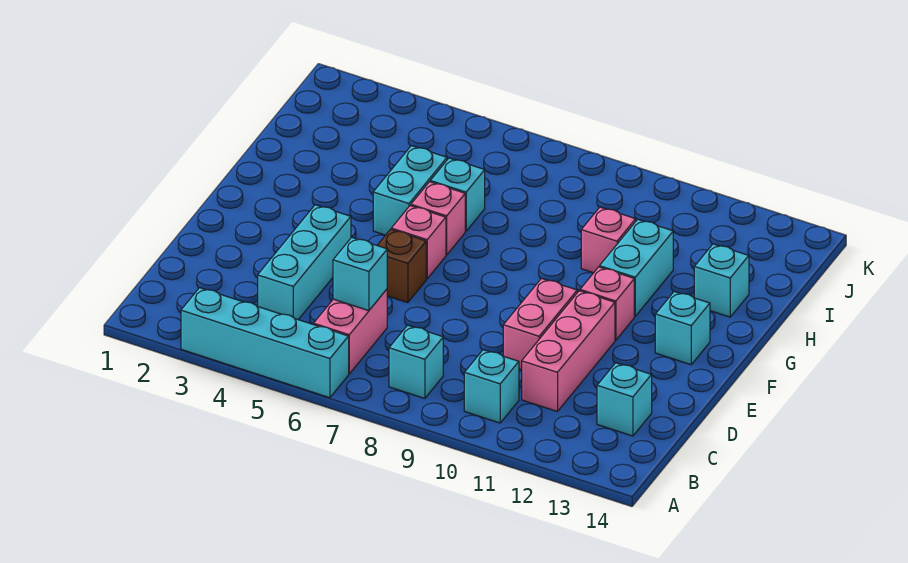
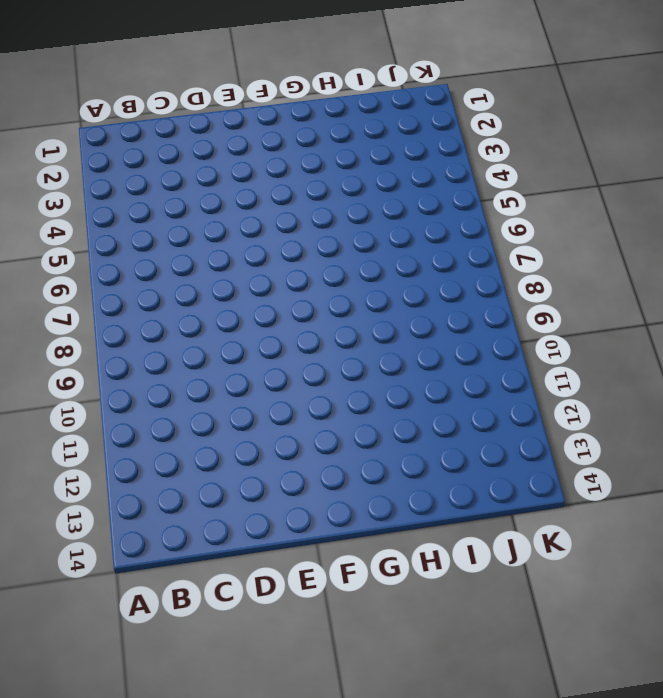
none -> cyan brick A3:A6 level 1
none -> pink brick B6:C6 level 1
none -> cyan brick B8 level 1

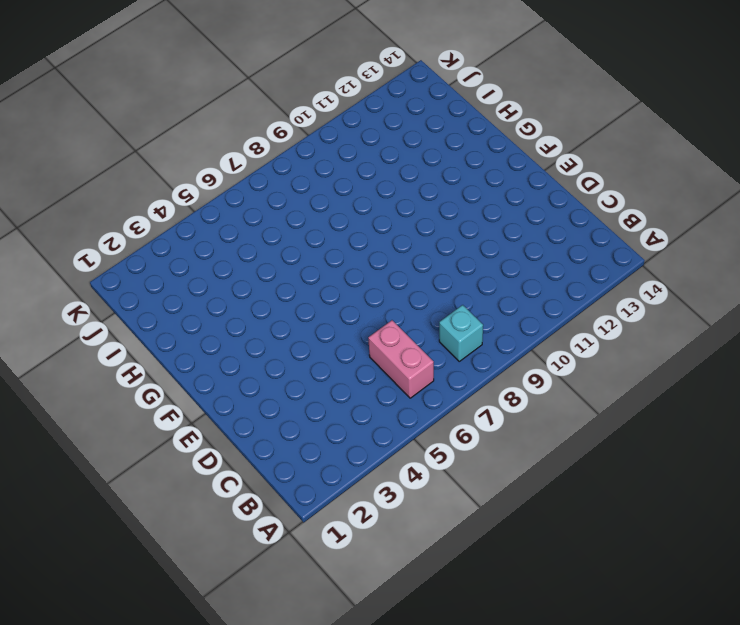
none -> cyan brick A3:A6 level 1
none -> cyan brick B10 level 1
none -> cyan brick C4:E4 level 1

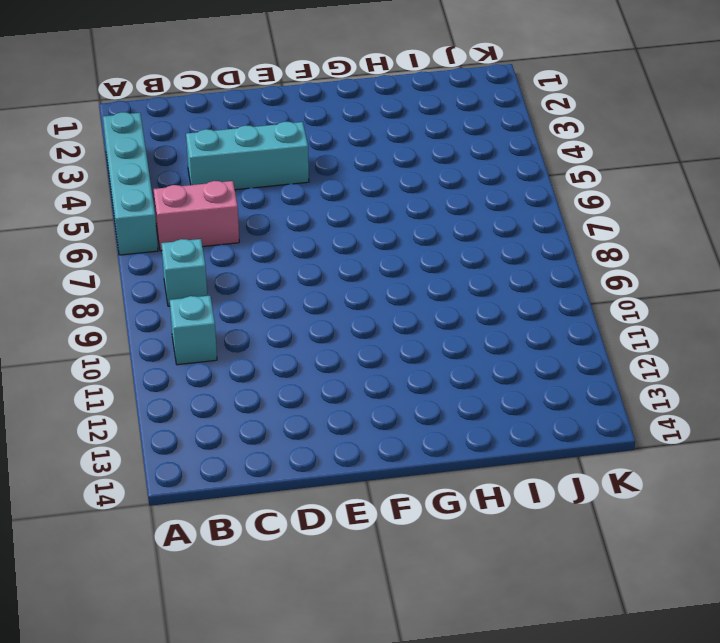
none -> pink brick C11:E11 level 1
none -> cyan brick C13 level 1
none -> pink brick D10:E10 level 1

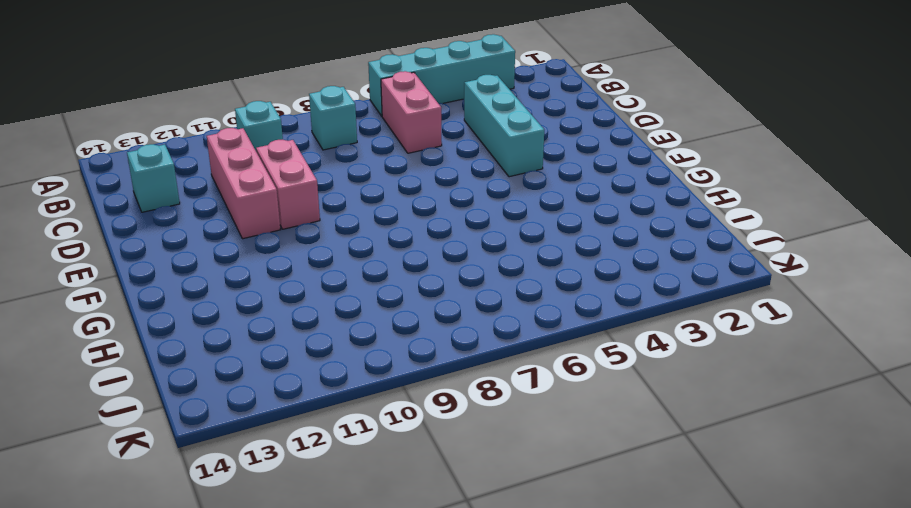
none -> brown brick E6 level 1
none -> pink brick F6 level 1
none -> pink brick F11 level 1

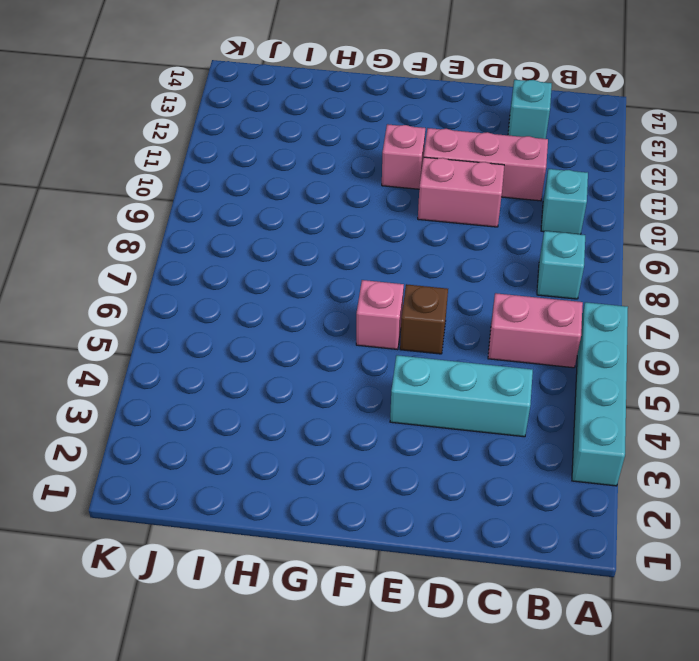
none -> cyan brick F13 level 1
none -> cyan brick G5:H5 level 1
none -> pink brick G6 level 1

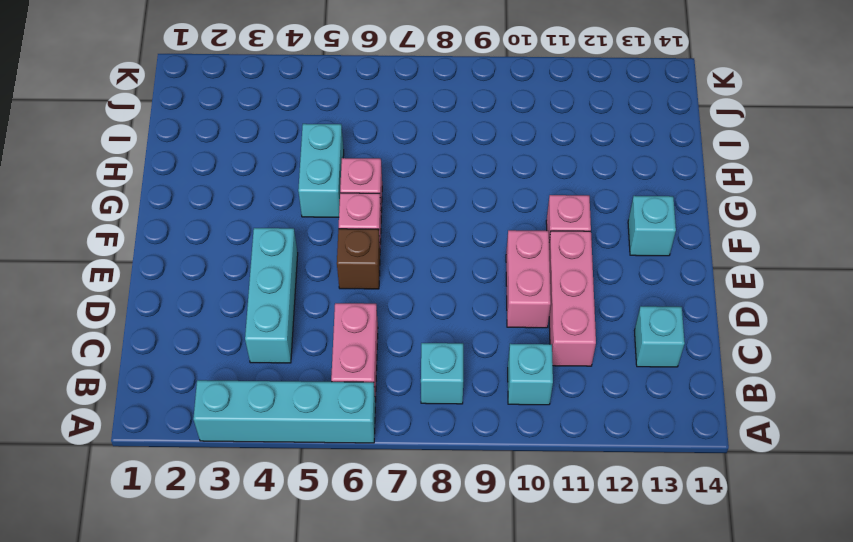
none -> cyan brick G11:H11 level 1
none -> cyan brick H6 level 1
none -> pink brick H10 level 1

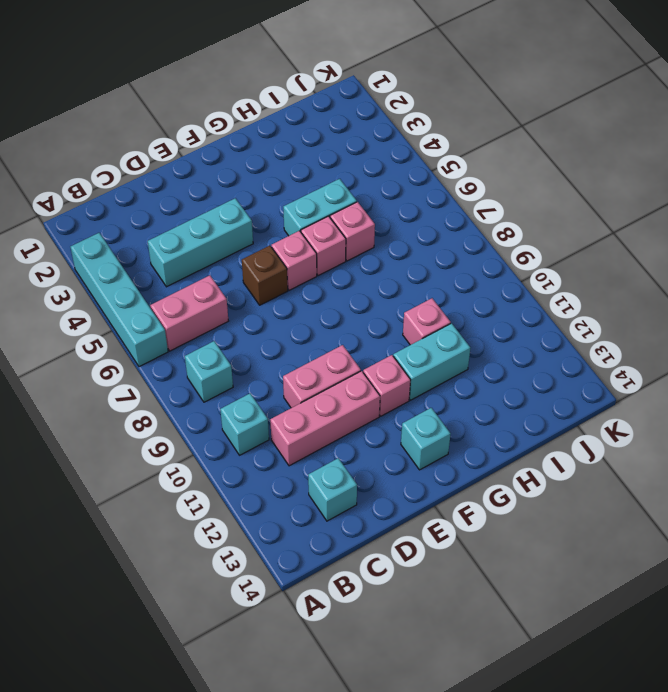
pink brick H6 level 1 -> cyan brick H6 level 1
none -> cyan brick H13 level 1
none -> cyan brick C6 level 2

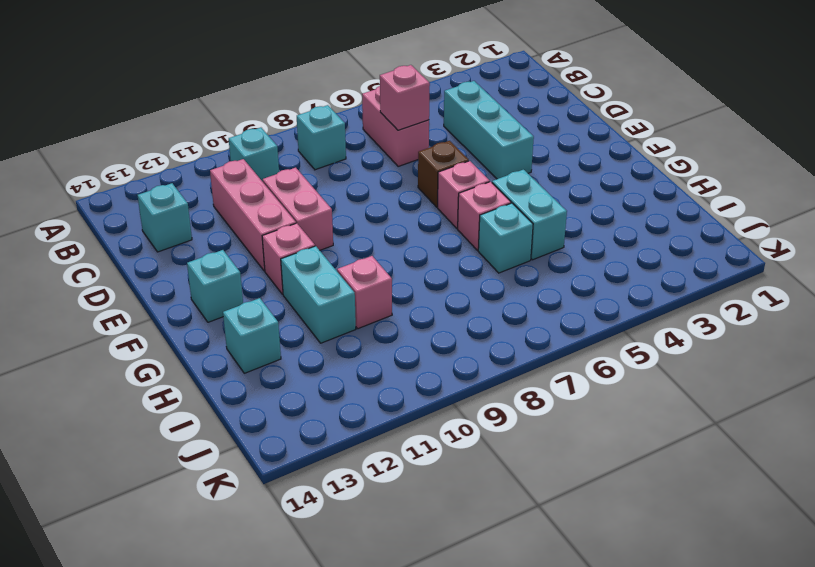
pink brick C6 level 2 -> cyan brick C6 level 2
none -> cyan brick A3:A6 level 1

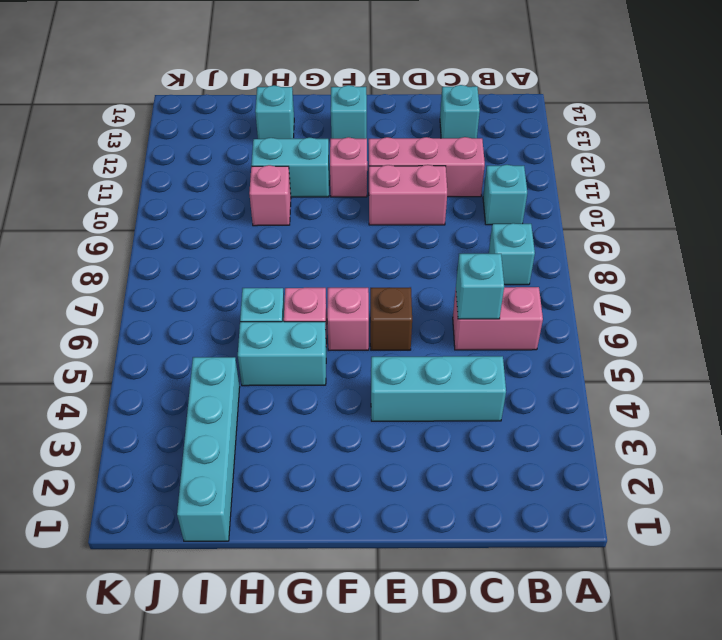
cyan brick I1:I4 level 1 -> cyan brick A3:A6 level 1

